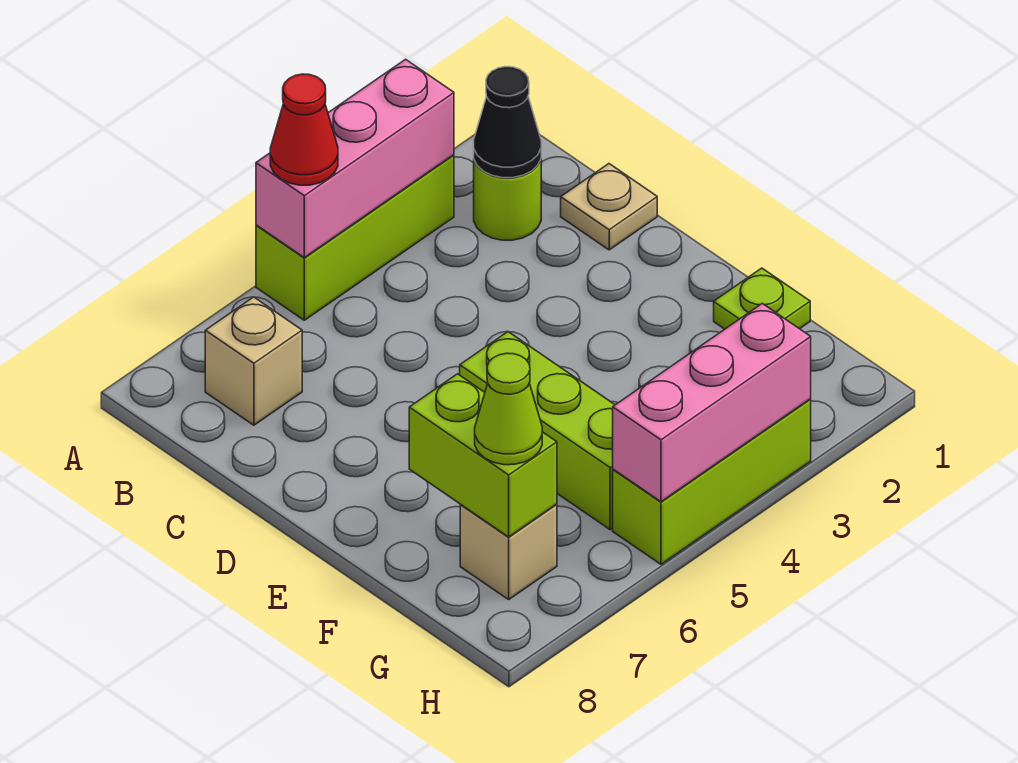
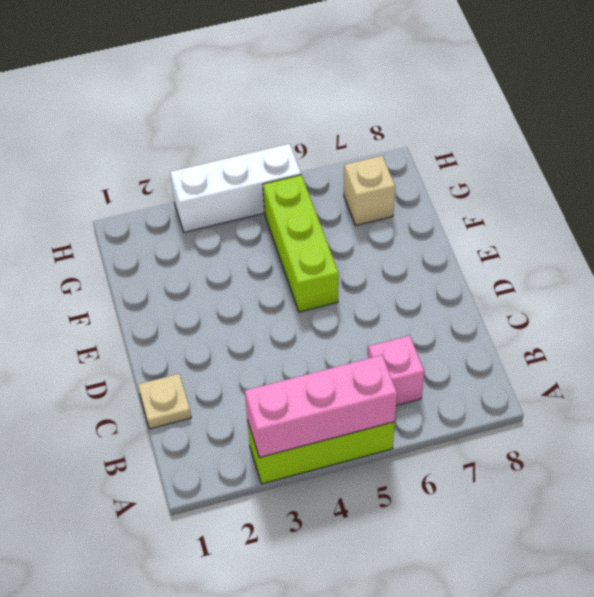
pink brick B6 level 1 -> none
white brick H3:H5 level 1 -> lime brick H3:H5 level 1
none -> lime round brick B2 level 1
none -> tan brick B7 level 1
none -> lime plate F1 level 1

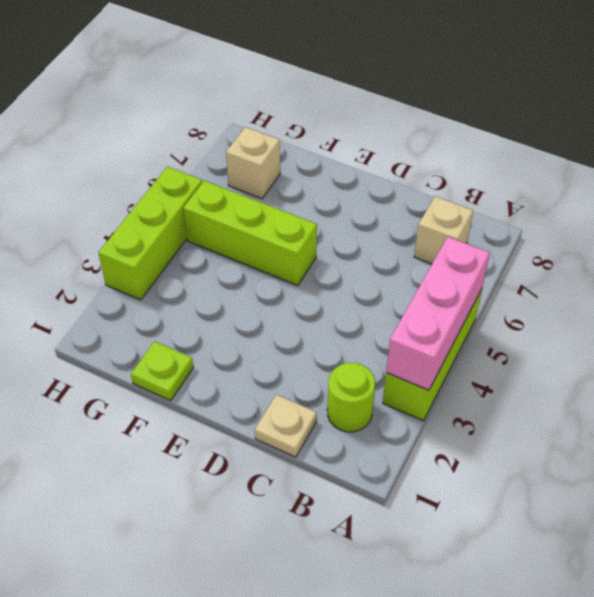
none -> black cone B2 level 2
none -> lime brick F7:G7 level 2
none -> pink brick H3:H5 level 2

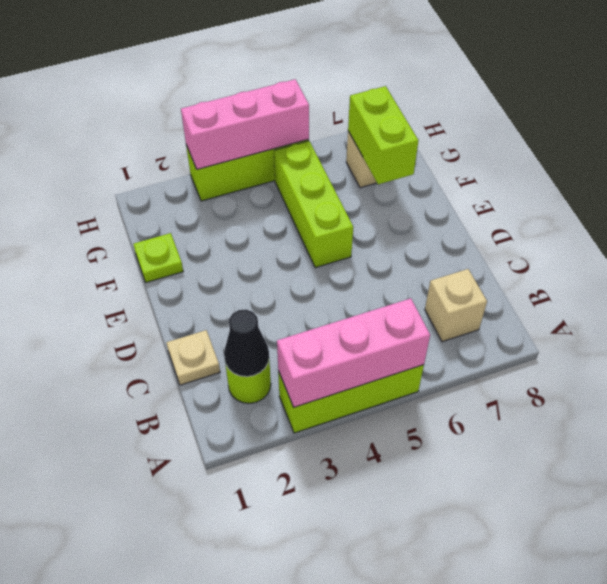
none -> red cone A5 level 3
none -> lime cone G7 level 3

